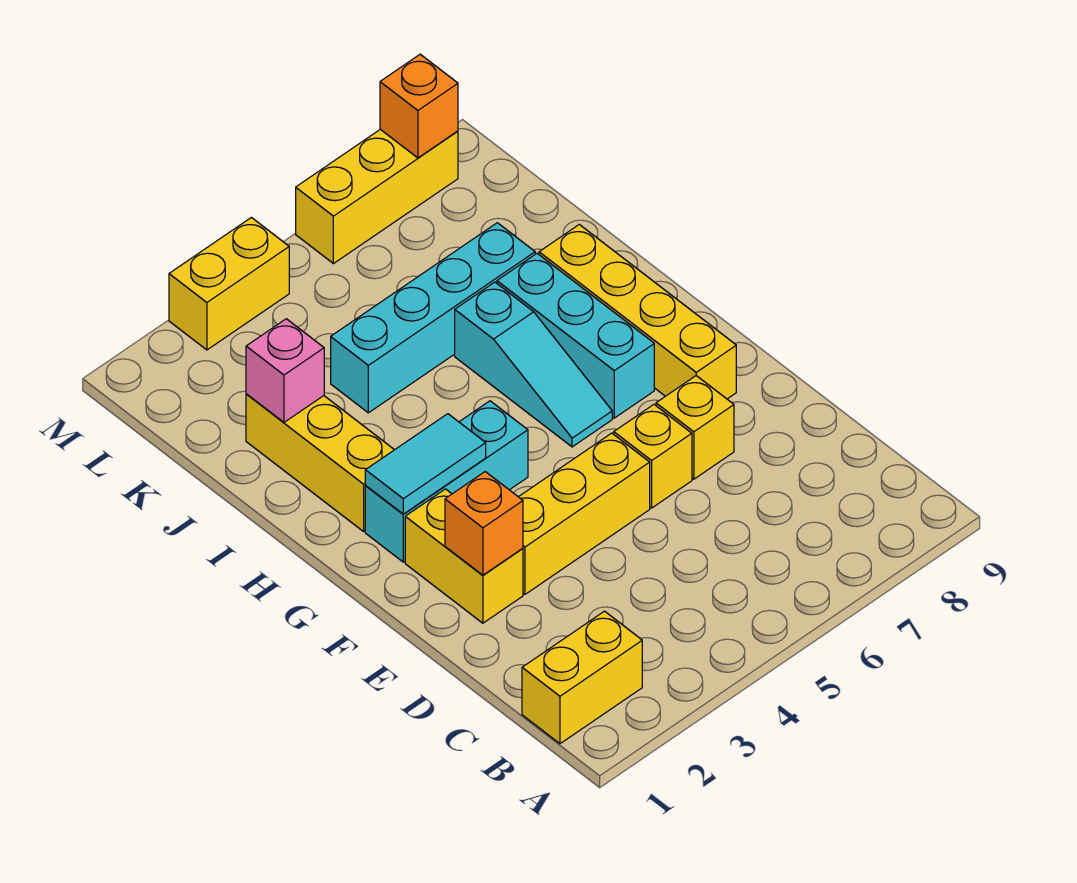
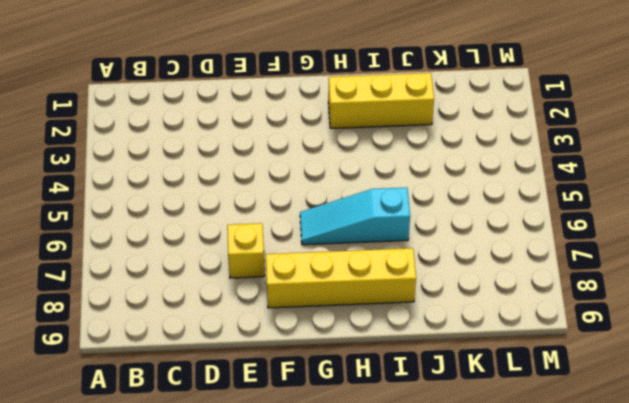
none -> yellow brick B1:B2 level 1
none -> yellow brick E2:F2 level 1
none -> yellow brick E3:E5 level 1

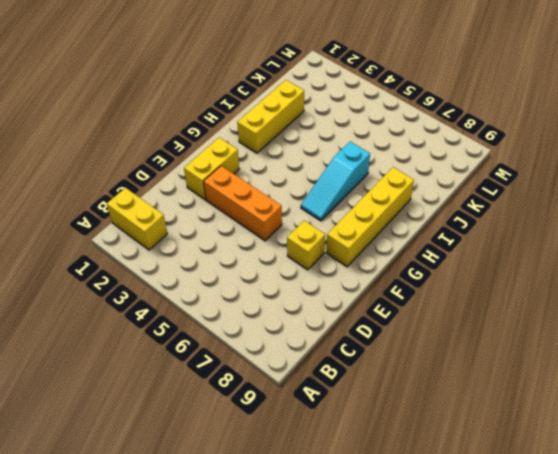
orange brick E3:E5 level 1 -> yellow brick E3:E5 level 1
none -> yellow brick E6 level 1
none -> cyan brick G2:G4 level 1
none -> cyan brick G7:I7 level 1

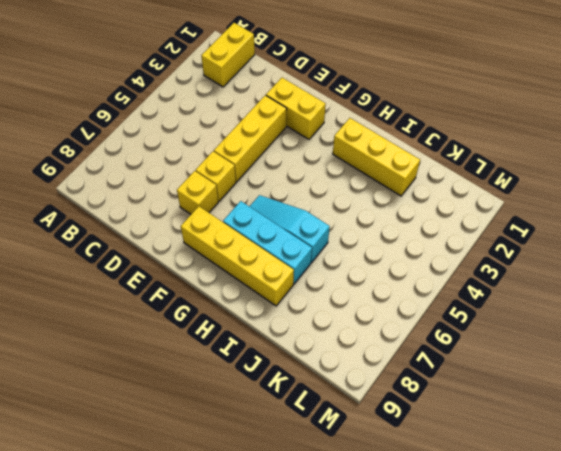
none -> cyan brick G2:G4 level 1
none -> cyan brick J4:J7 level 1
none -> yellow brick M3:M4 level 1

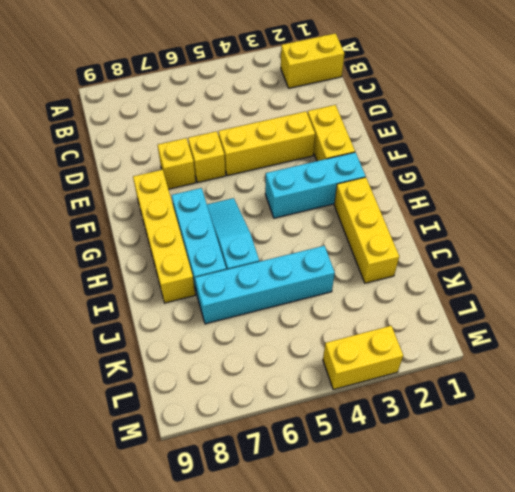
none -> yellow brick M6:M8 level 1
none -> orange brick E2 level 2
none -> cyan tile G2:G3 level 2

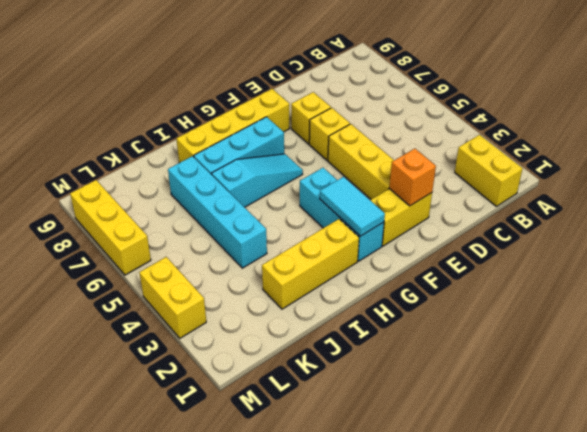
none -> pink brick J2 level 2
none -> orange brick M8 level 2

